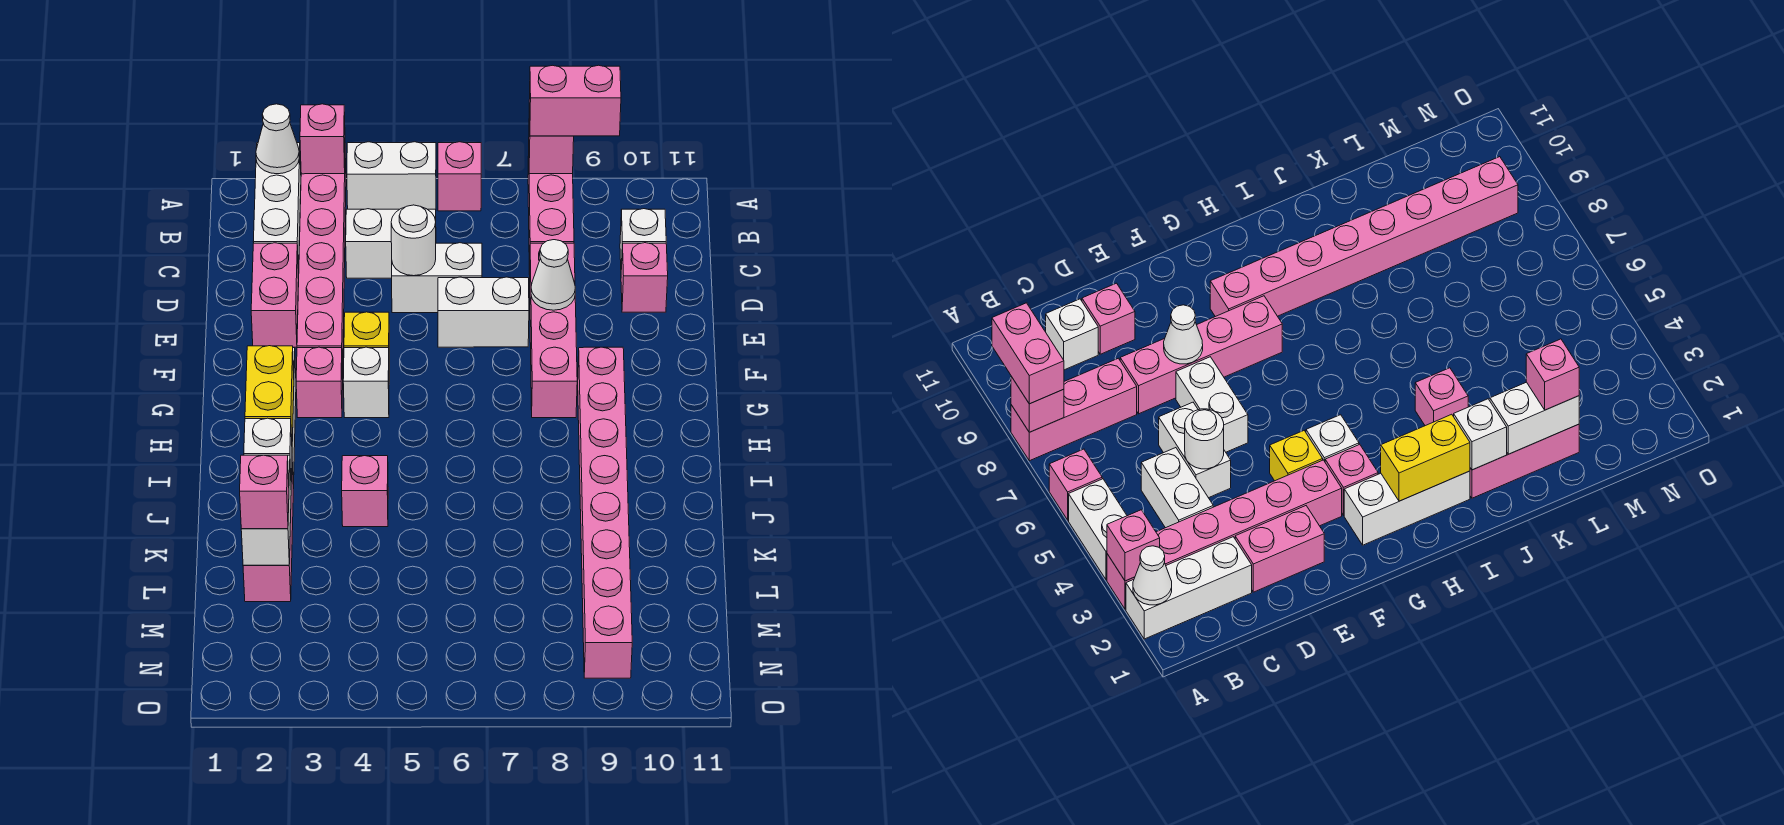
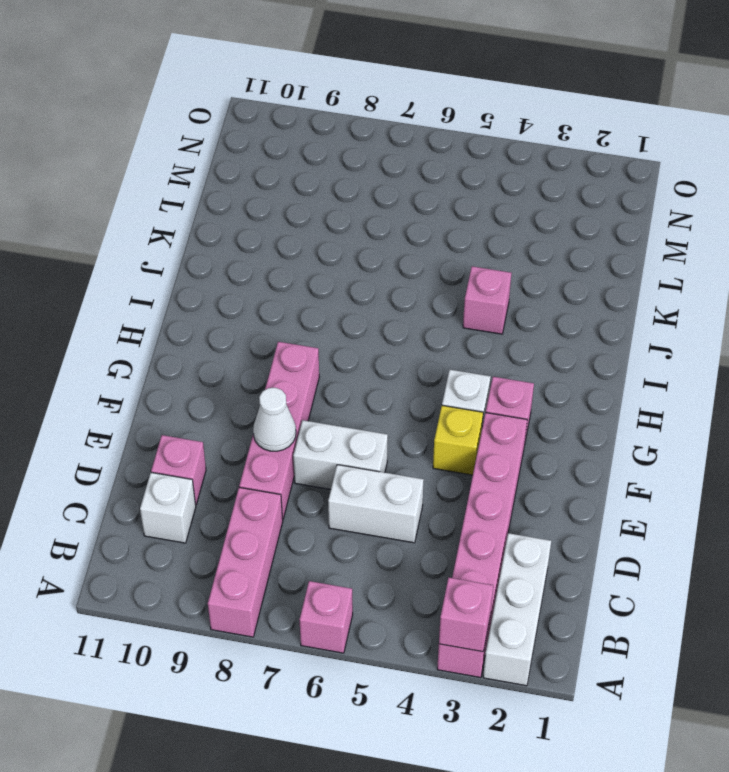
none -> white brick A4:A5 level 1
none -> white brick C4:C5 level 1
none -> pink brick D2:E2 level 1

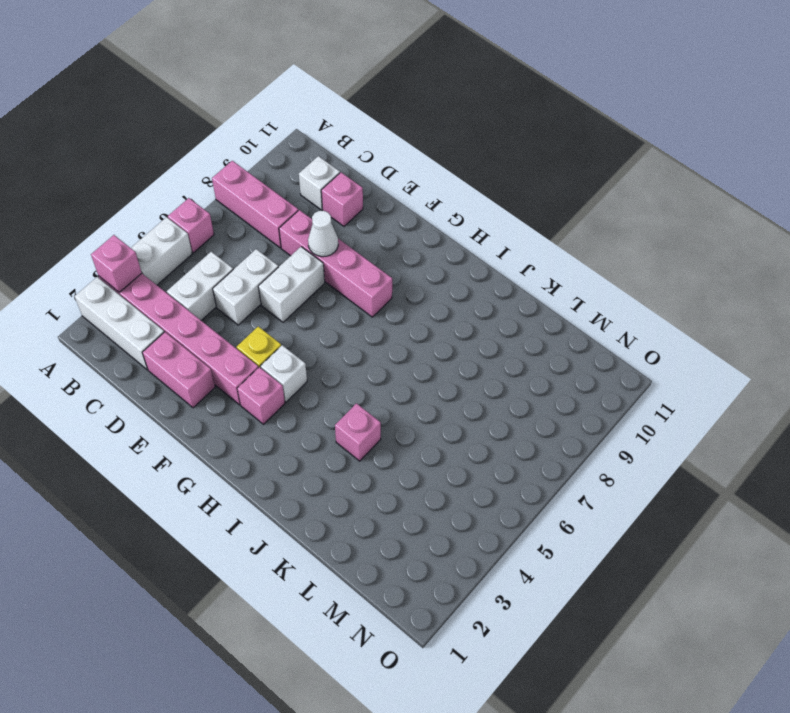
none -> white brick G2:I2 level 1
none -> pink brick G9:N9 level 1
none -> pink brick J2:L2 level 1

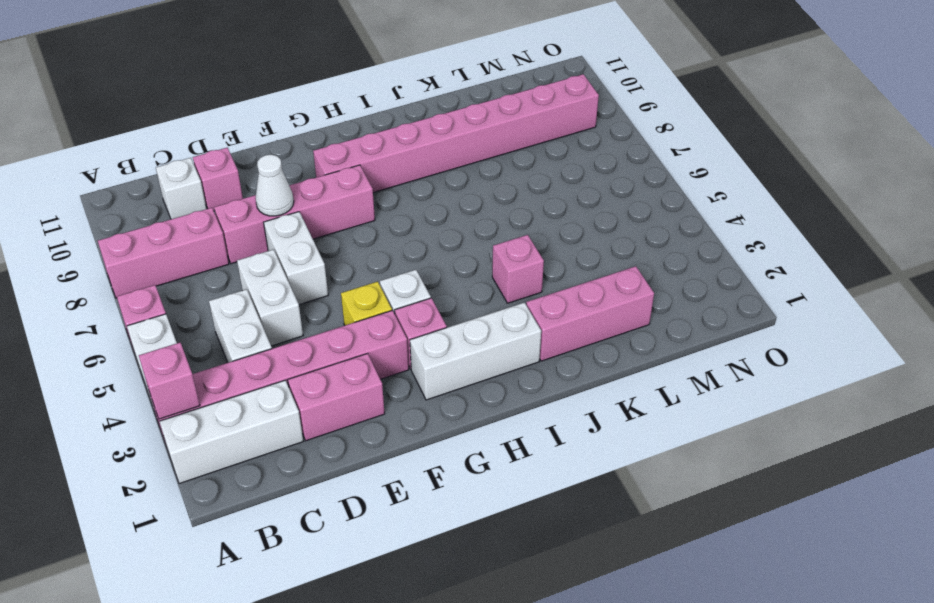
none -> white cone A2 level 2
none -> pink brick A8 level 2
none -> white round brick D5 level 2

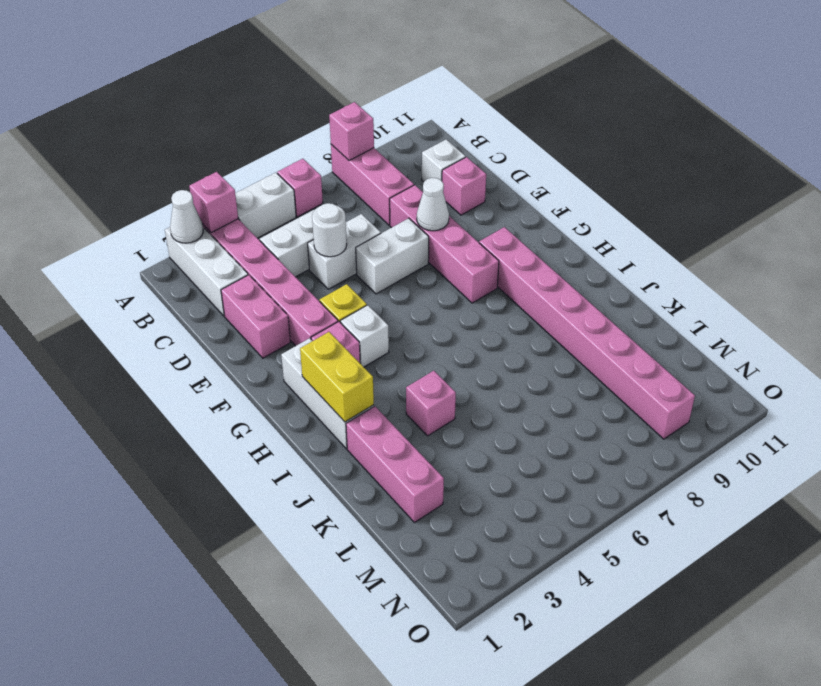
none -> white brick J2 level 2
none -> white brick K2:L2 level 2
none -> pink brick A8:A9 level 3

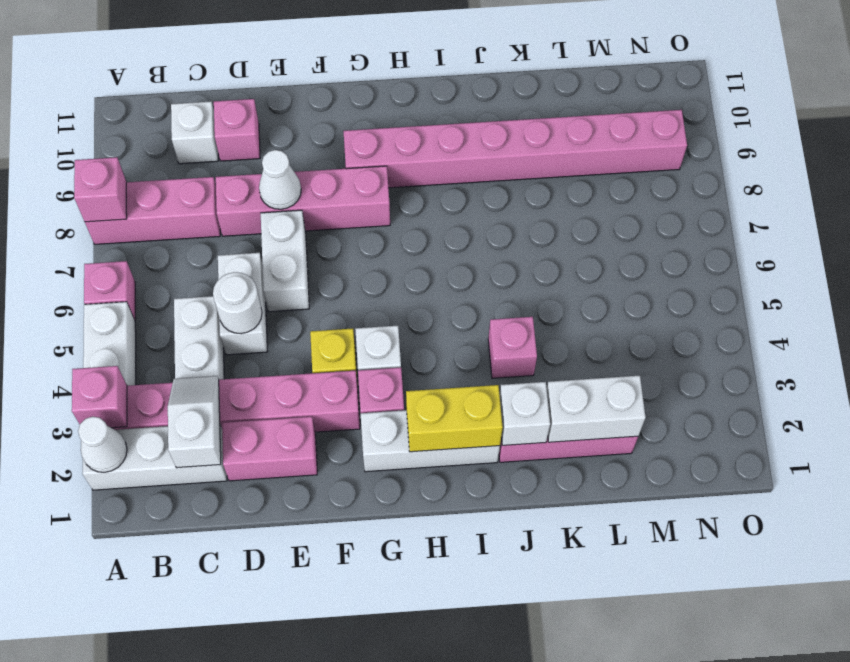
white slope C2:C3 level 2 top 2 -> none
none -> pink brick A8:A9 level 3
none -> pink brick L2 level 3

